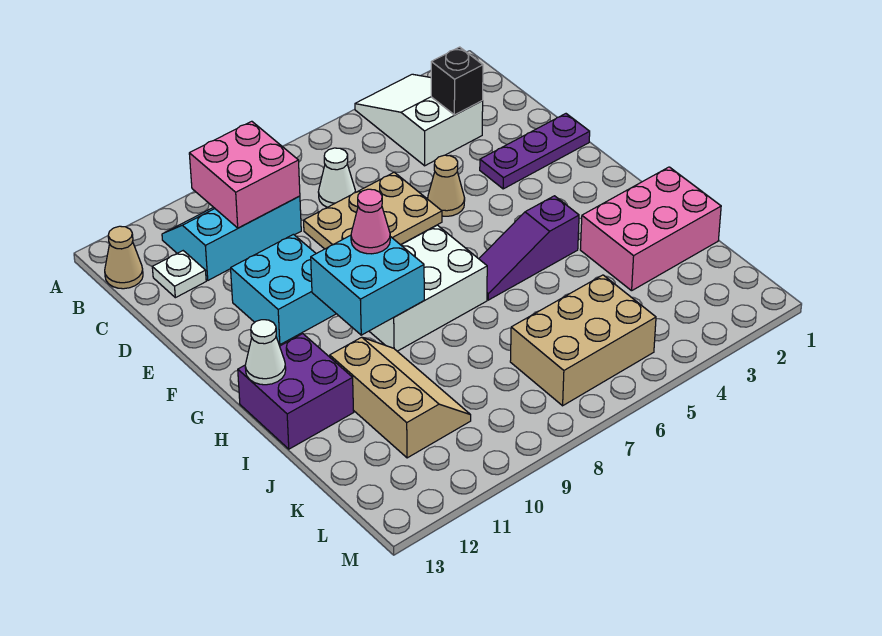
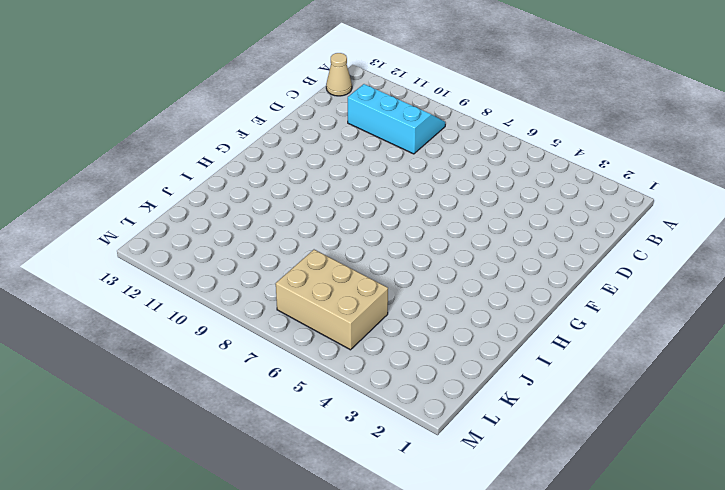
none -> white slope A3:C4 level 1 top C
none -> white cone C7 level 1
none -> white plate C12 level 1

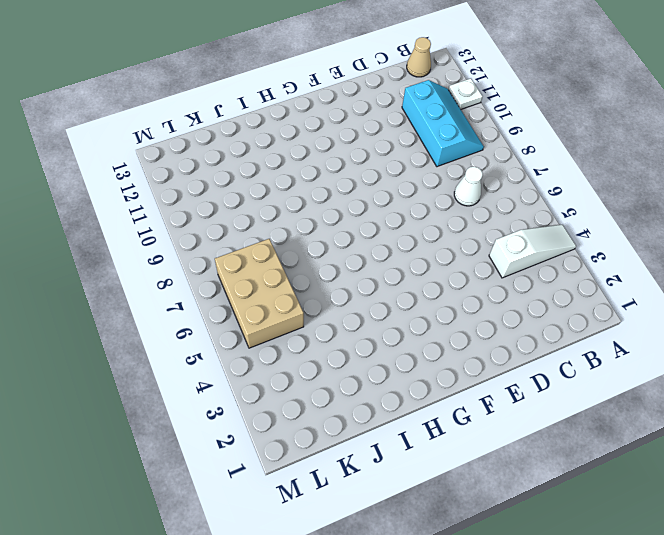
white slope A4:C4 level 1 top C -> white slope A3:C4 level 1 top C
white plate A11 level 1 -> white plate C12 level 1
none -> tan plate D6:E8 level 1
none -> purple plate E1:E3 level 1
none -> tan cone E5 level 1

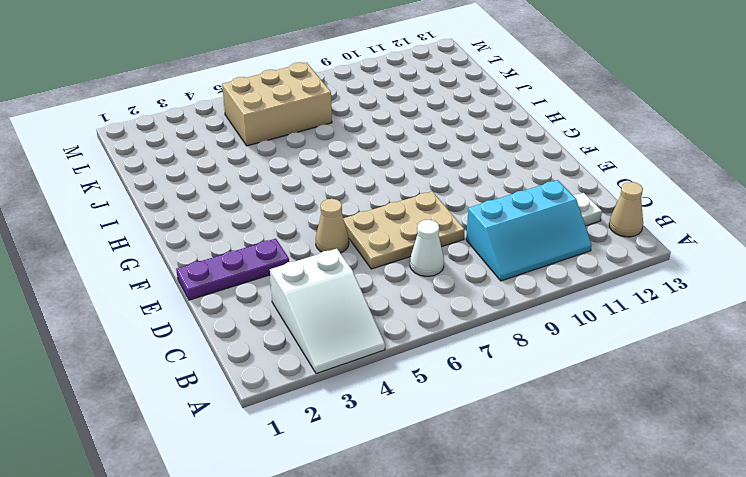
none -> cyan brick E10:F11 level 1
none -> white brick G7:H9 level 1
none -> purple slope H4:H6 level 1 top 4

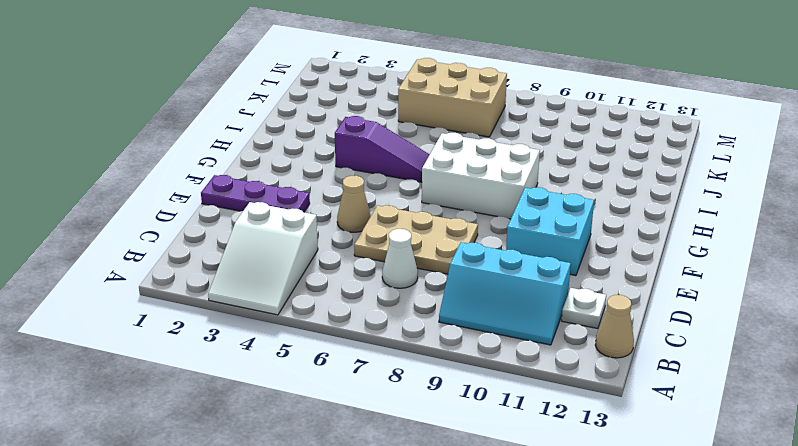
none -> purple brick H12:I13 level 1
none -> pink brick I1:J3 level 1
none -> tan slope I10:K11 level 1 top 11

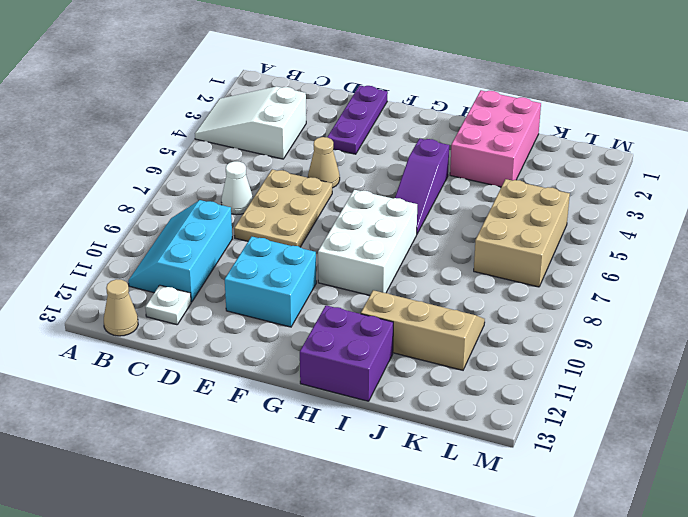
none -> pink brick B9:C10 level 2
none -> black brick C3 level 2
none -> cyan brick G9:H10 level 2

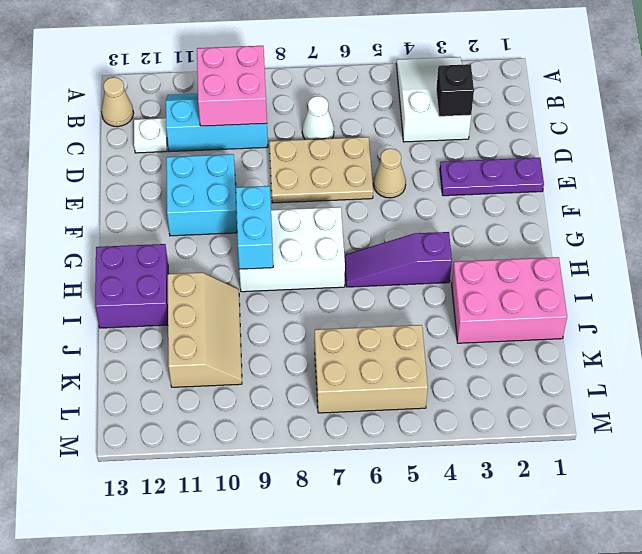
cyan brick G9:H9 level 2 -> cyan brick G9:H10 level 2
none -> white cone H13 level 2
none -> pink cone G9 level 3

